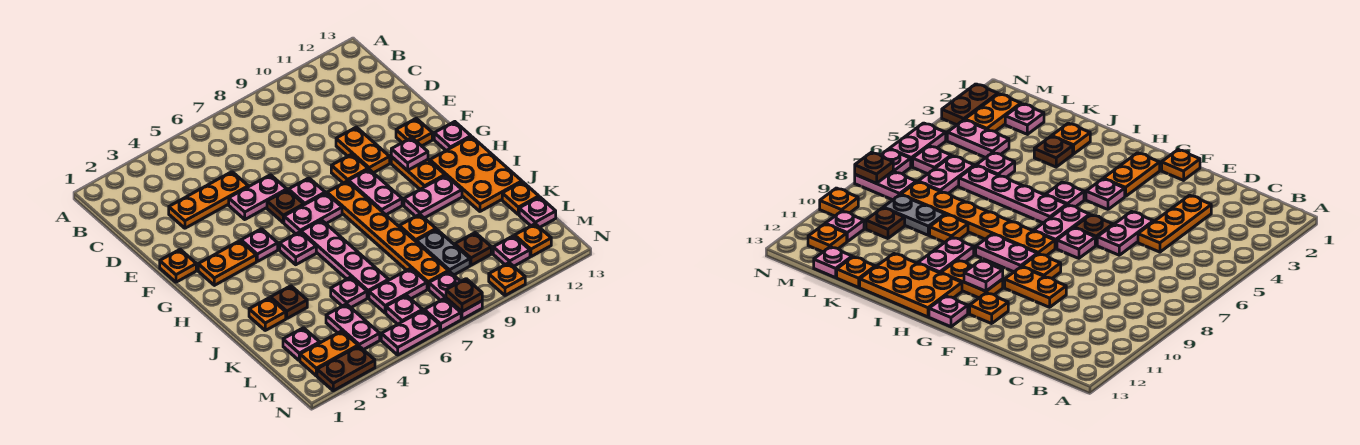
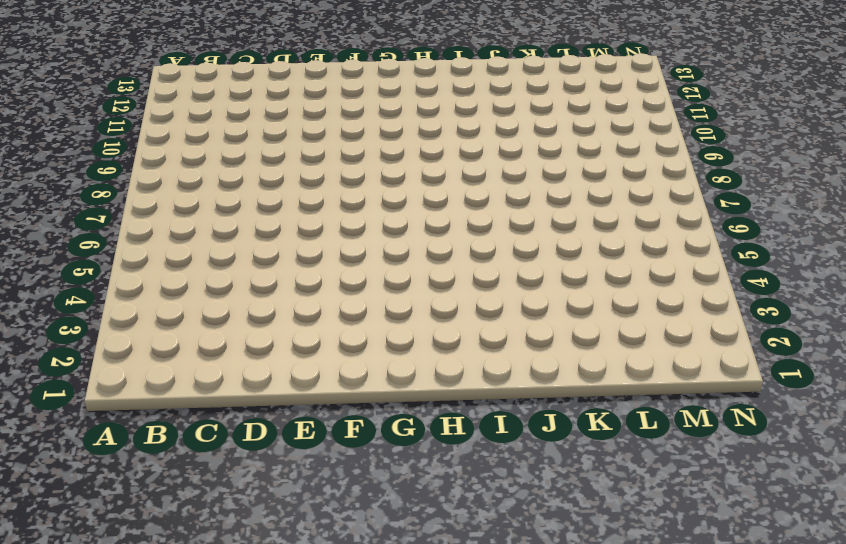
none -> orange plate D3:D5 level 1
none -> pink plate E5:E6 level 1
none -> orange plate E10:F10 level 1
none -> orange plate F1 level 1

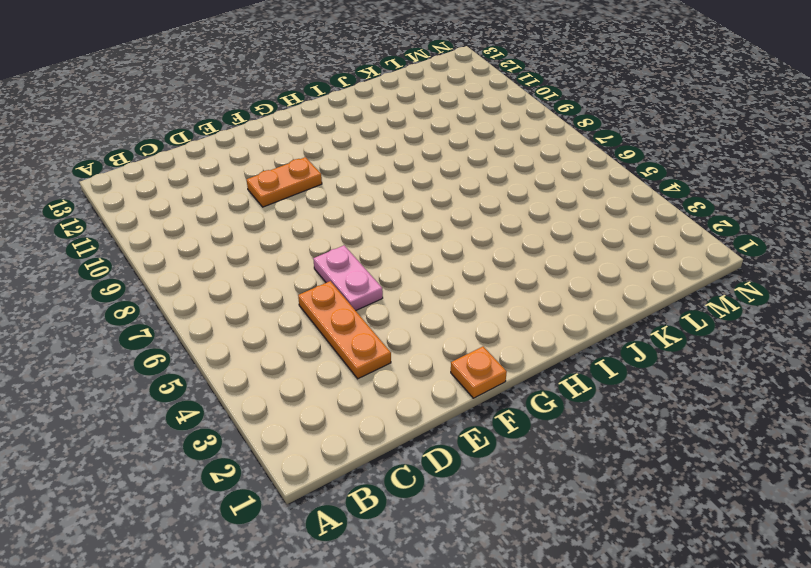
none -> brown plate F6 level 1
none -> pink plate F7 level 1
none -> orange plate F9 level 1
none -> orange plate F12 level 1

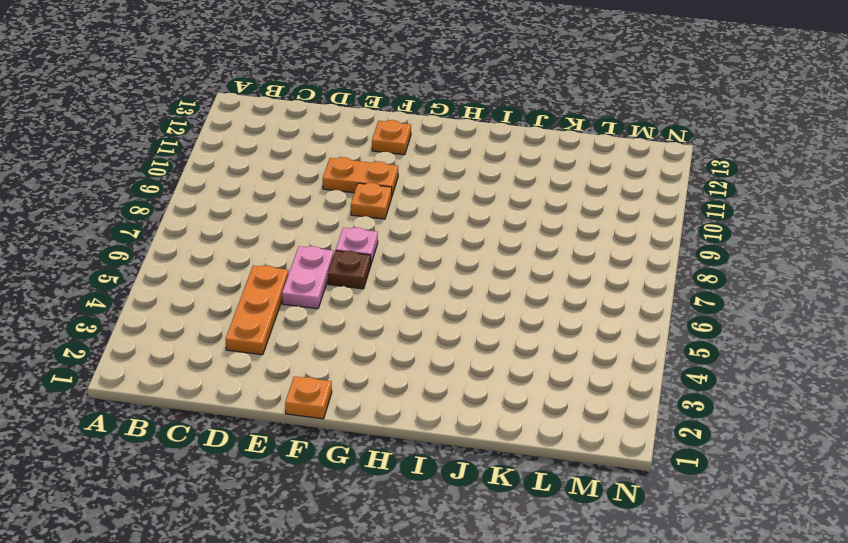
none -> orange plate G2:G3 level 1
none -> pink plate G4 level 1
none -> pink plate G6:G7 level 1
none -> orange plate G8:L8 level 1

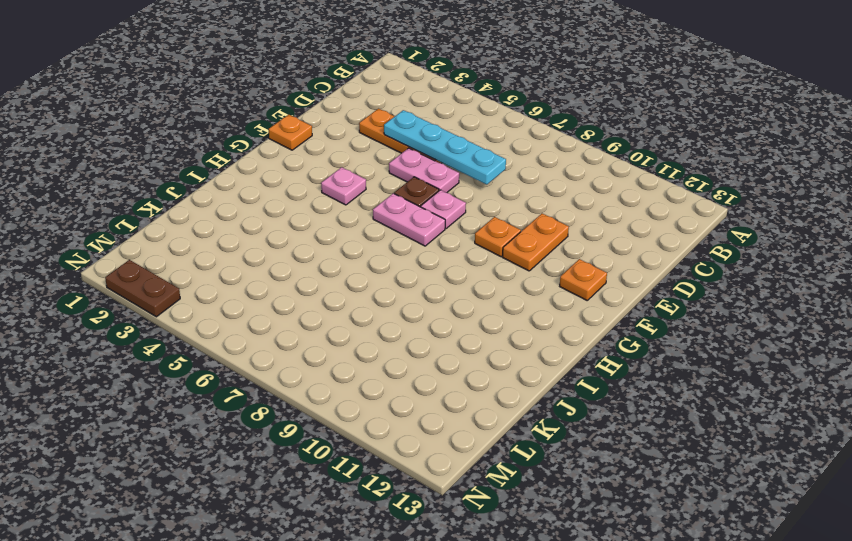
cyan plate D4:D7 level 2 -> none
none -> orange plate G2:G3 level 1
none -> orange plate G8:L8 level 1
none -> pink plate G9:H9 level 1
none -> orange plate G11:H11 level 1

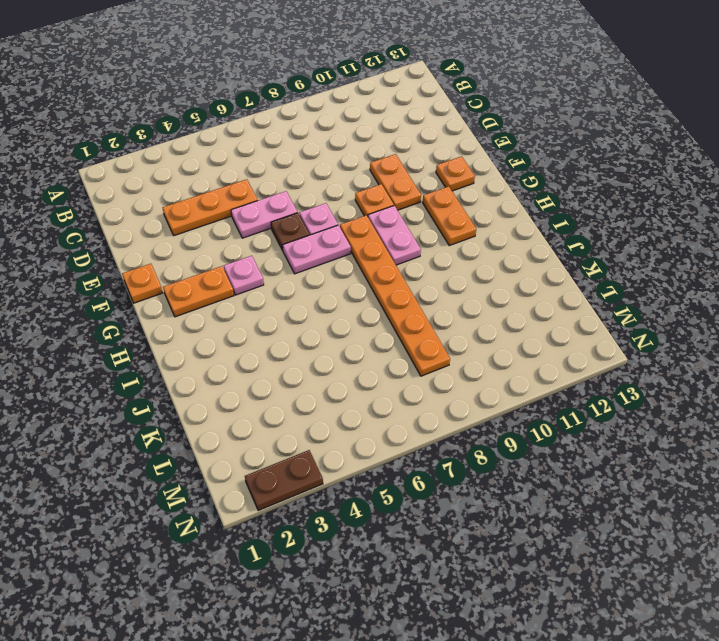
none -> pink plate G13 level 1
none -> pink plate H5 level 1
none -> pink plate H6:K6 level 1
none -> orange plate H12:J13 level 1

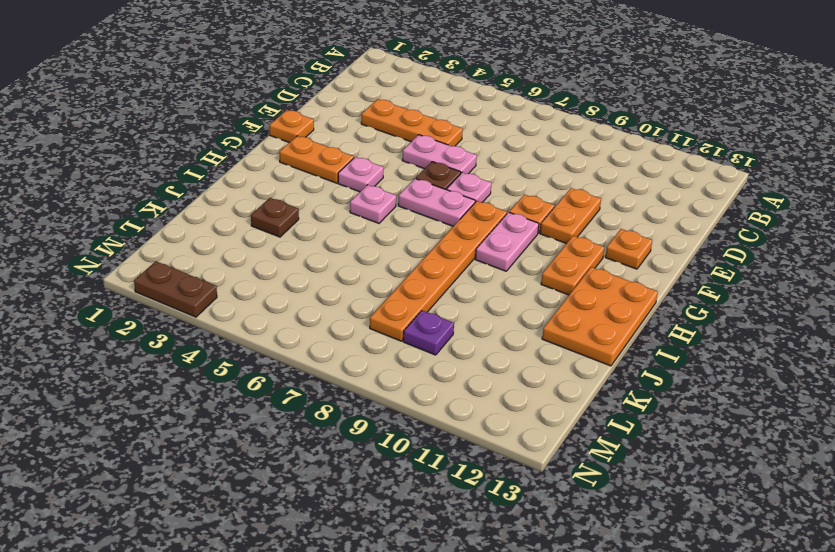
purple plate L9 level 1 -> grey plate K9:L9 level 1
none -> pink plate G13 level 1
none -> pink plate H6:K6 level 1
none -> pink plate I10:I11 level 1
none -> orange plate J2 level 1

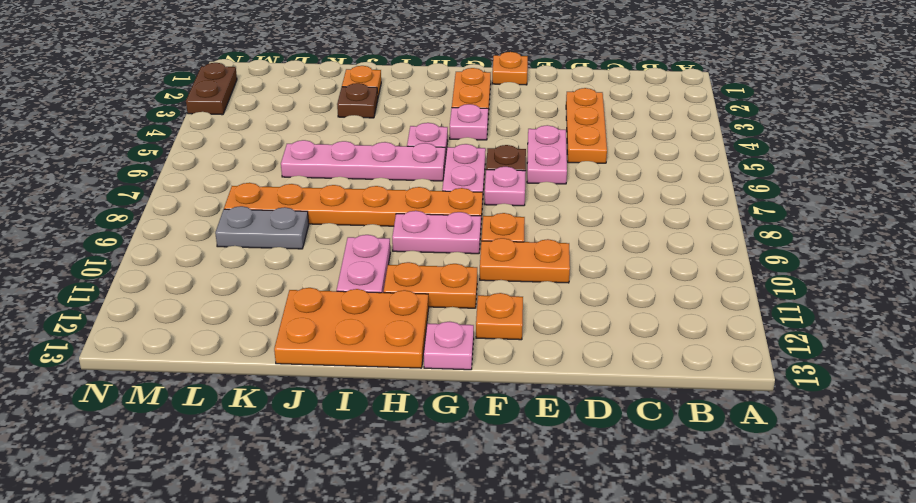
none -> orange plate J9 level 1
none -> pink plate K5 level 1
none -> orange plate K13 level 1
none -> pink plate L2 level 1

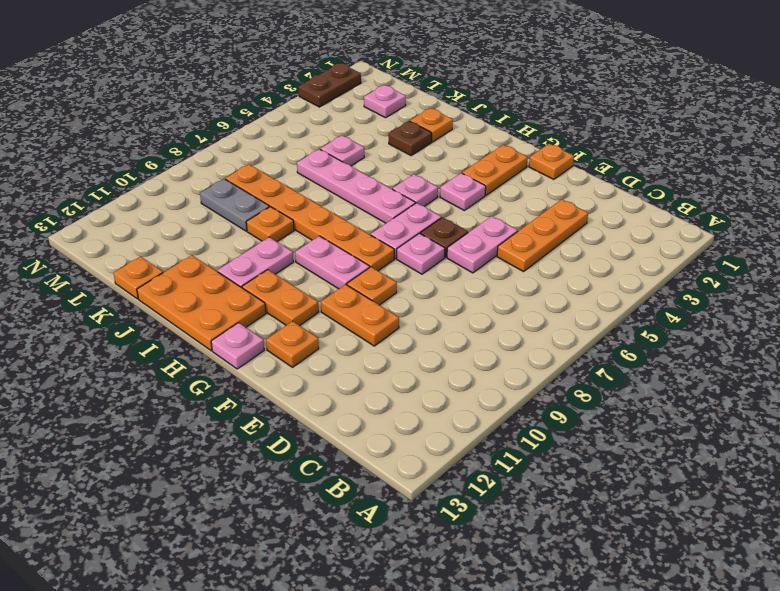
none -> pink plate L4:M4 level 1
none -> pink plate L6:L7 level 1
none -> brown plate L10 level 1
none -> pink plate L13 level 1

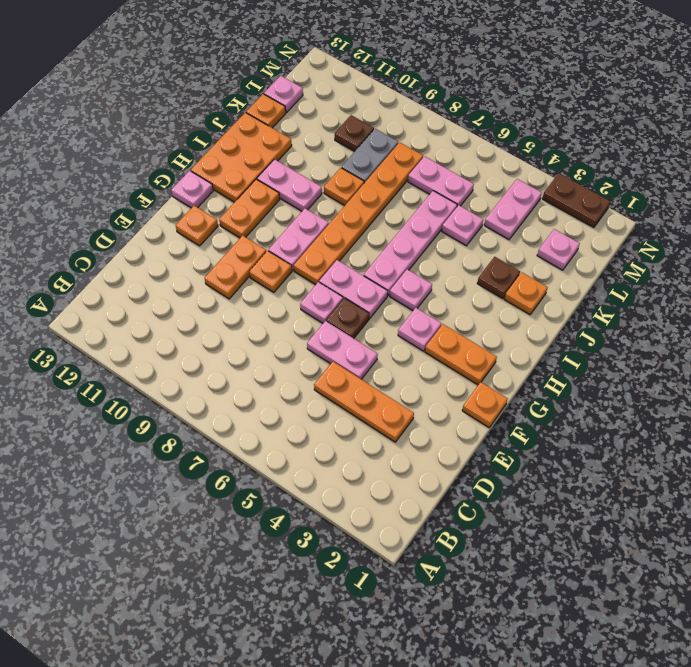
none -> orange plate M2:M3 level 1
none -> pink plate M6 level 1
none -> pink plate M8:N8 level 1
none -> pink plate M11 level 1

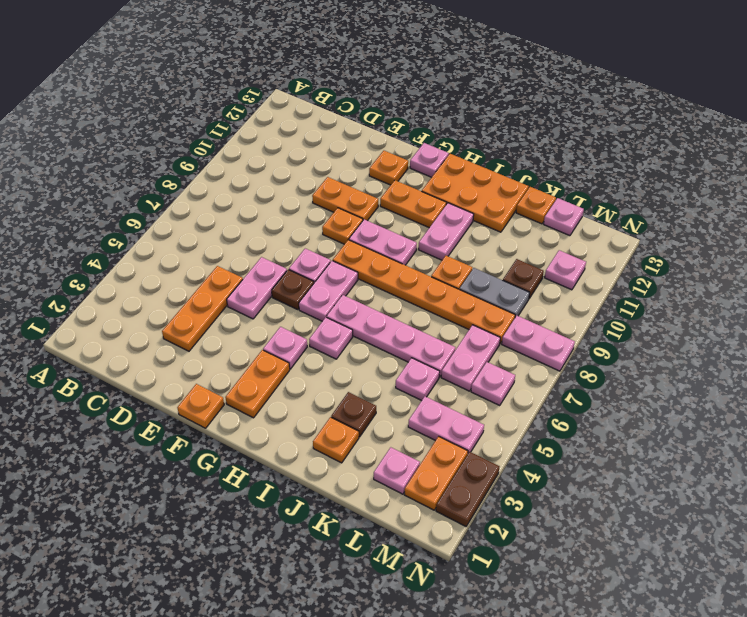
none -> orange plate M12 level 1
none -> pink plate N5:N6 level 1
none -> pink plate N7 level 1
none -> orange plate N10 level 1

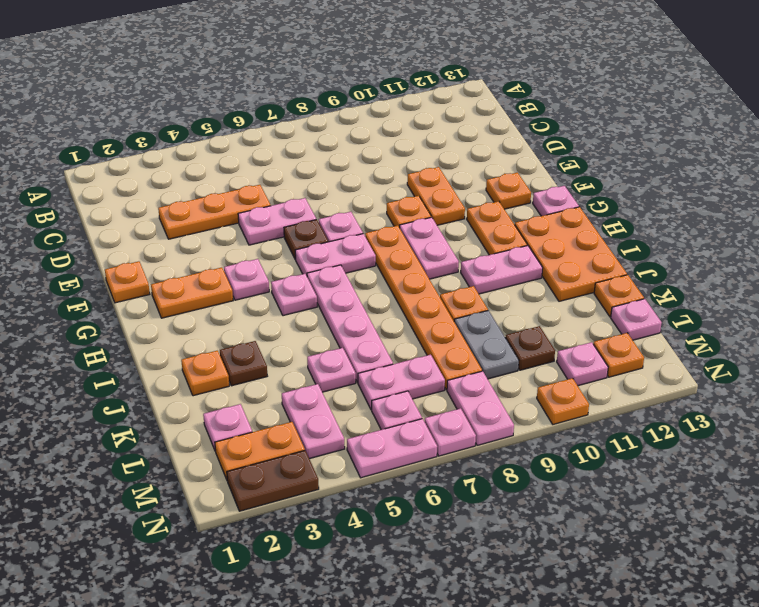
none -> pink plate G11 level 2
none -> brown plate N8 level 2

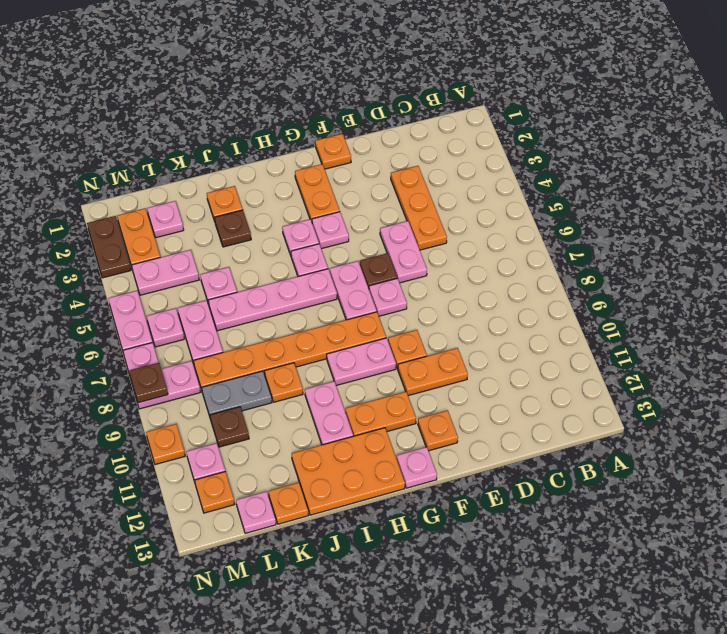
pink plate H4 level 1 -> pink plate G11 level 2

